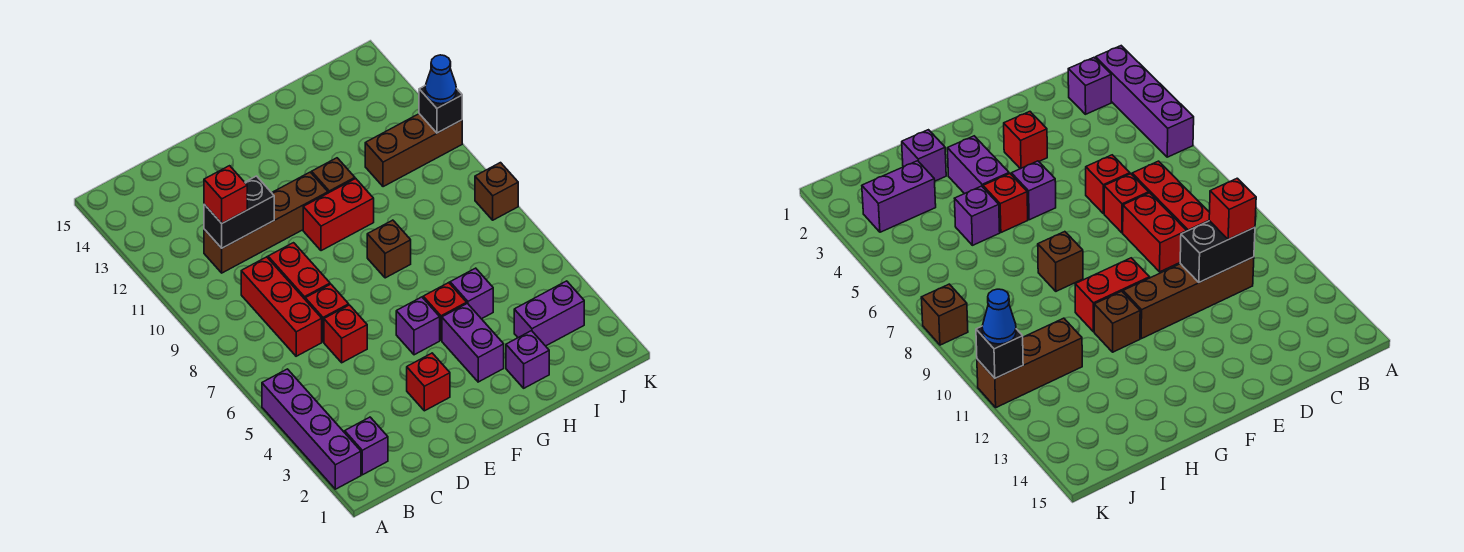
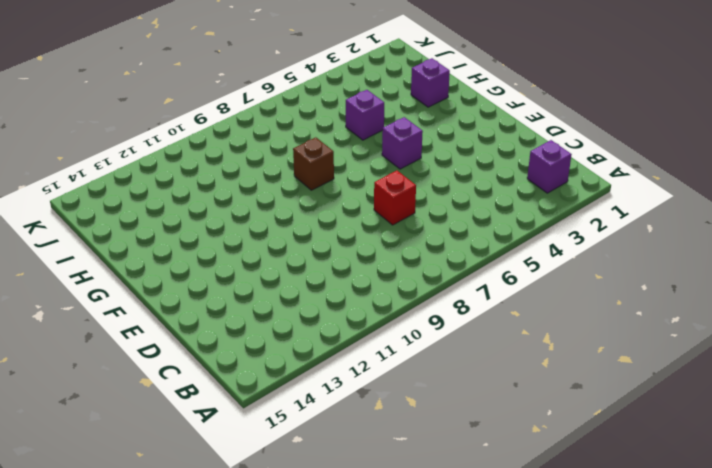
none -> purple brick A2:A5 level 1
none -> red brick C7:C9 level 1
none -> brown brick C11:F11 level 1

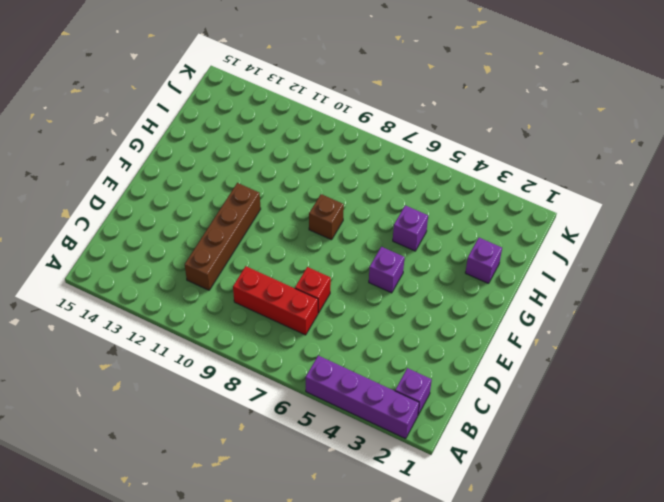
none -> red brick D6 level 1
none -> red brick D8:D9 level 1
none -> red brick E3 level 1

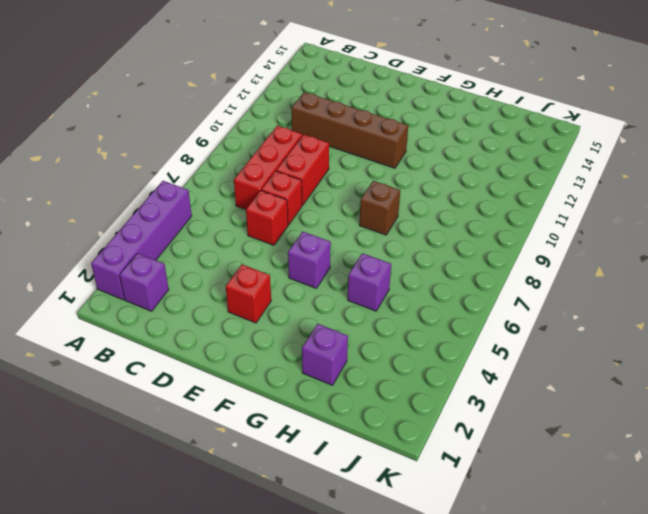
none -> red brick F10:G10 level 1
none -> purple brick G3:G4 level 1
none -> red brick G5 level 1

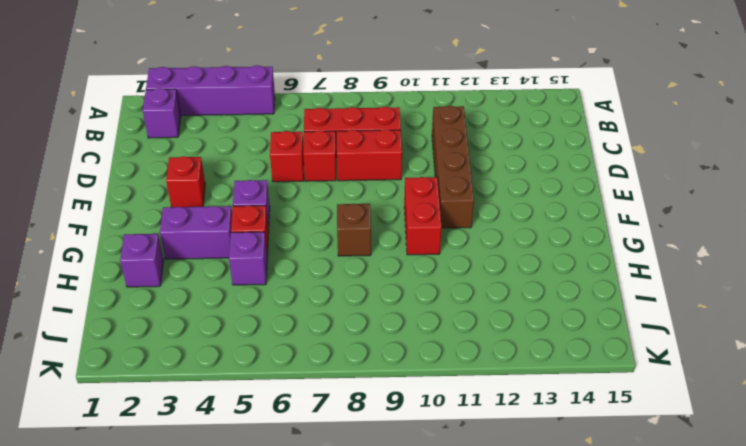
none -> brown brick G11 level 1
none -> purple brick I3:J3 level 1
none -> brown brick I11:K11 level 1

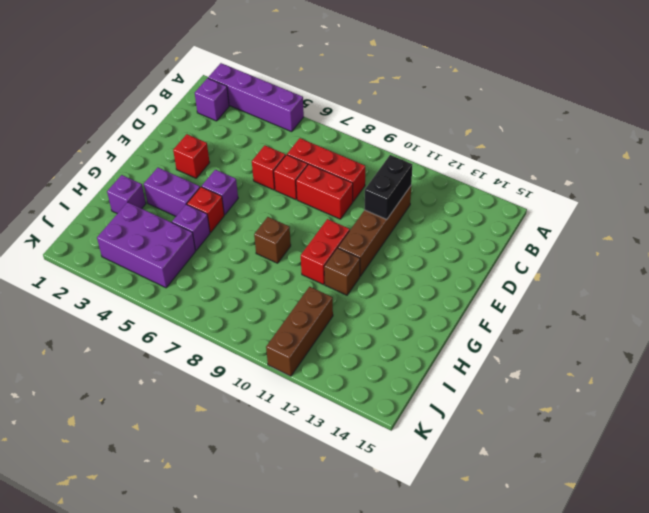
purple brick I3:J5 level 1 -> purple brick I3:J3 level 1
none -> brown brick K8 level 1
none -> black brick K11 level 2
none -> red brick C11 level 3

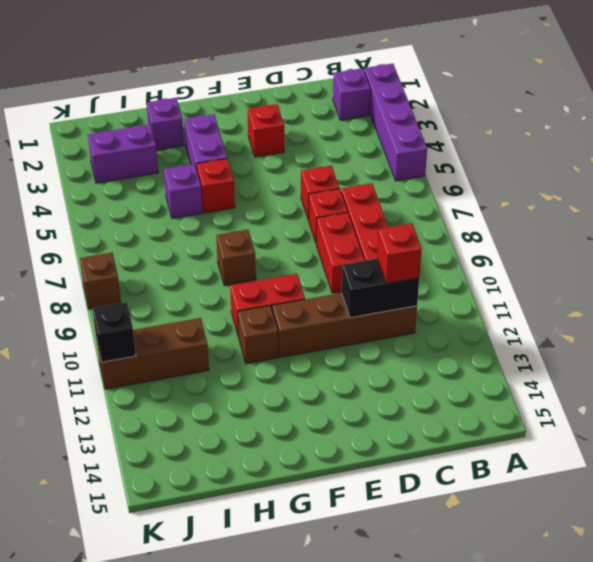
none -> purple brick F5 level 1
none -> blue cone K11 level 3

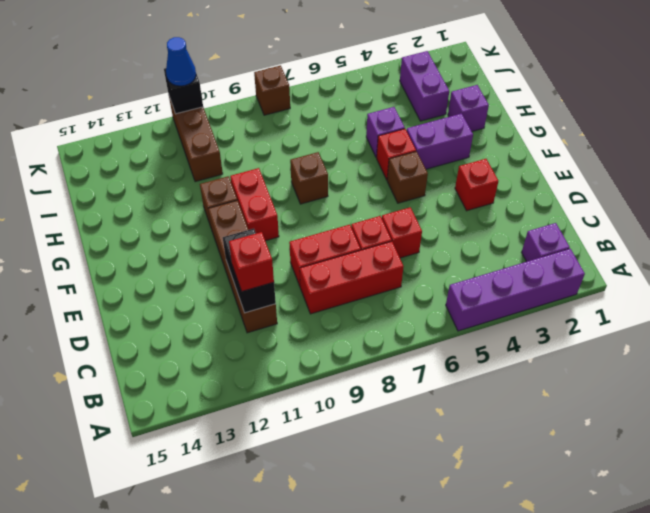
brown brick F5 level 1 -> purple brick F5 level 1

